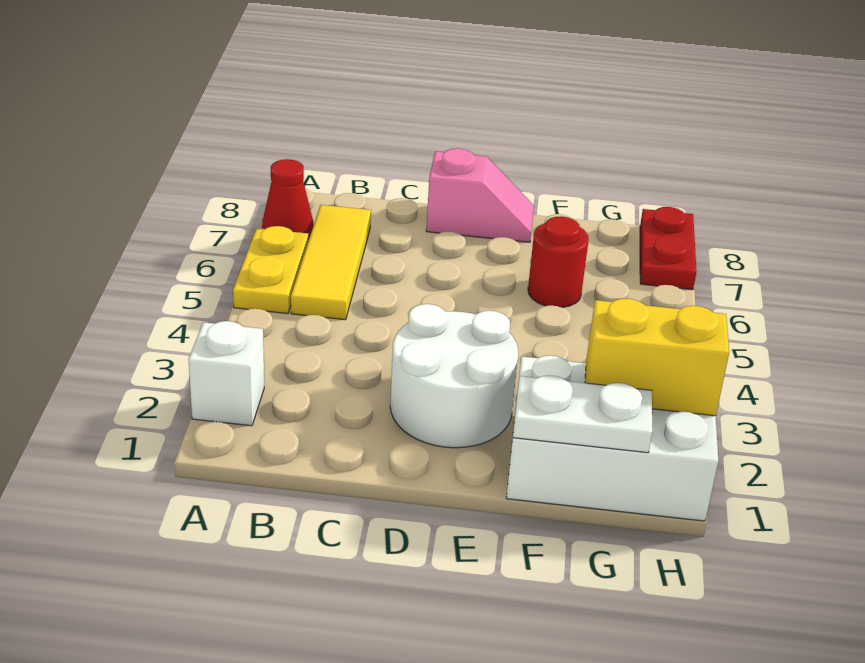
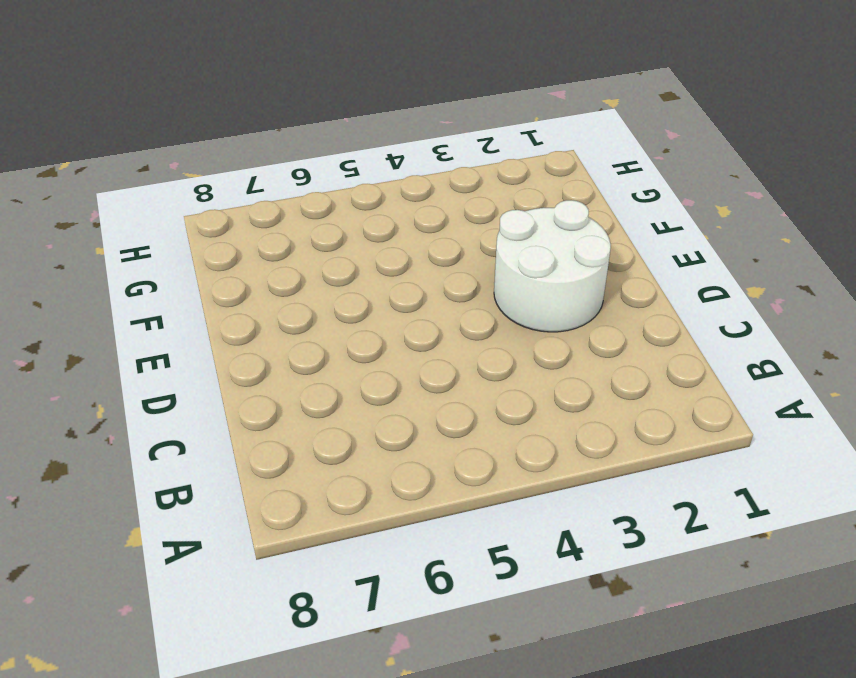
none -> white brick A2 level 1
none -> yellow plate A5:A6 level 1

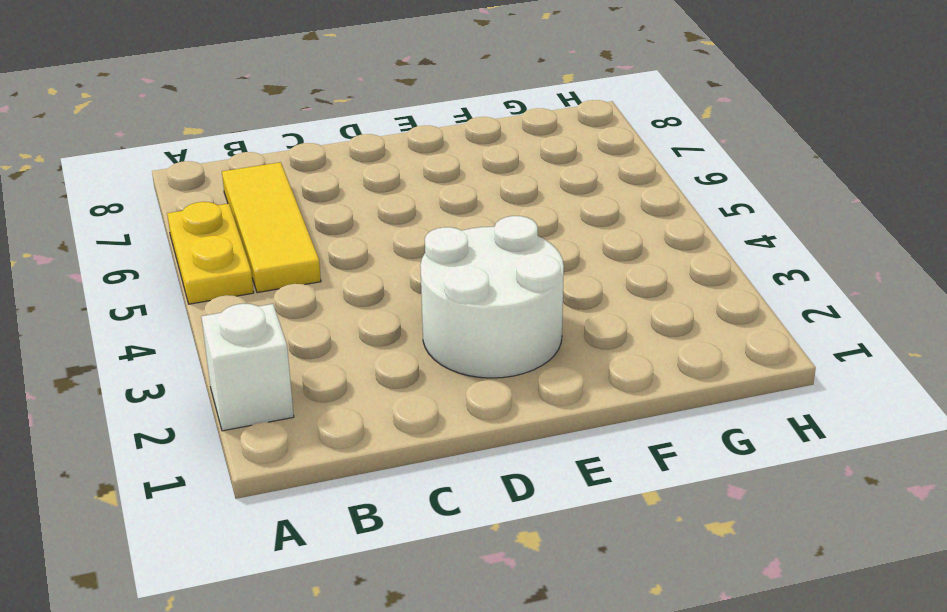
none -> red cone A7 level 1
none -> pink slope D8:E8 level 1 top D

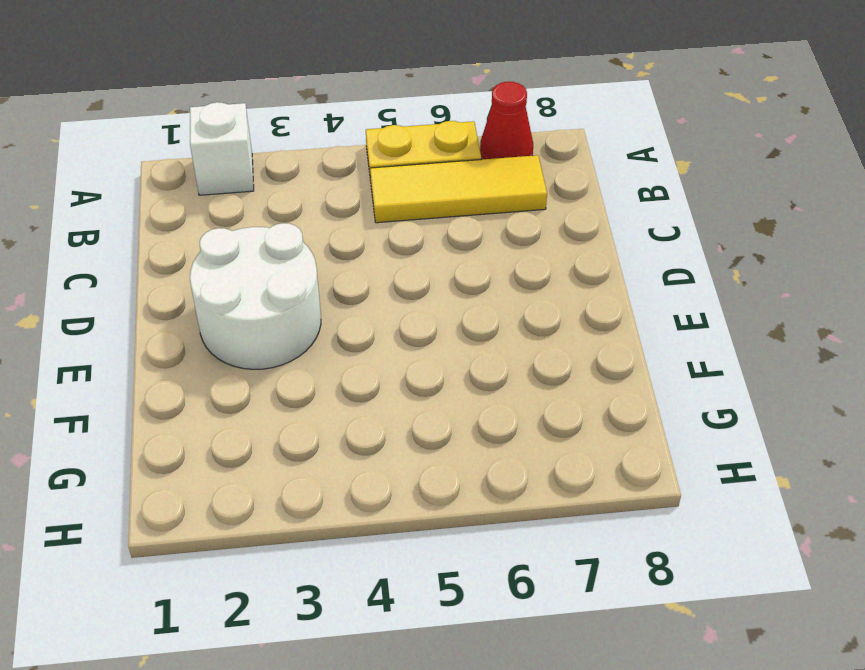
none -> pink slope D8:E8 level 1 top D
none -> white brick F1:H2 level 1

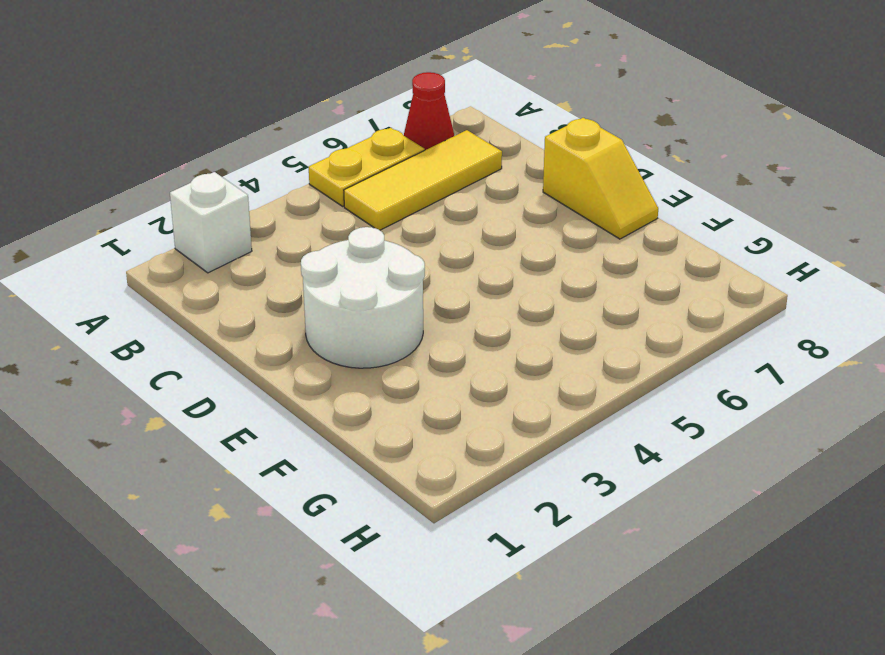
yellow slope D8:E8 level 1 top D -> pink slope D8:E8 level 1 top D
none -> white brick F1:H2 level 1
none -> red round brick F6 level 1

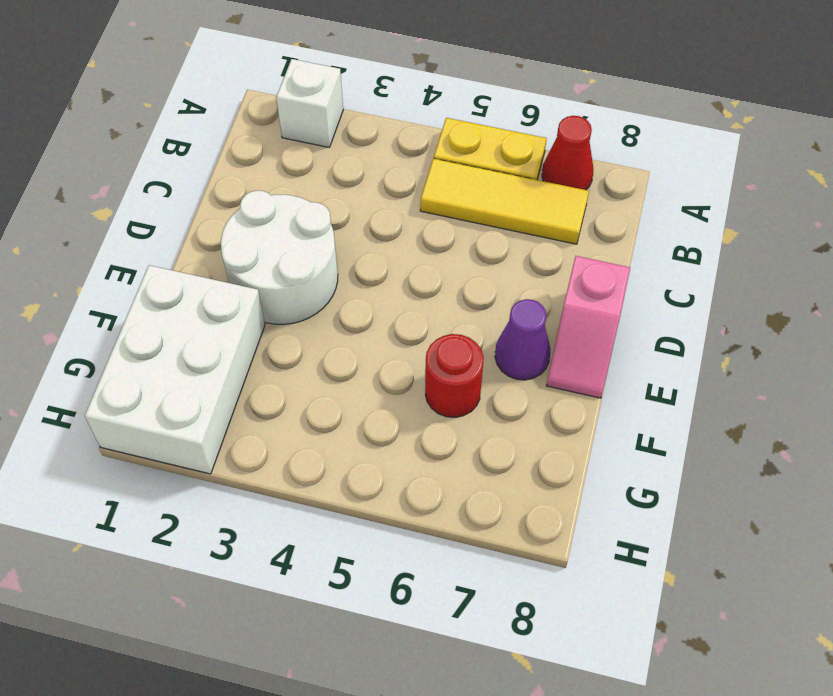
purple cone E7 level 1 -> none
none -> red plate H7:H8 level 1
none -> white plate F1:G1 level 2

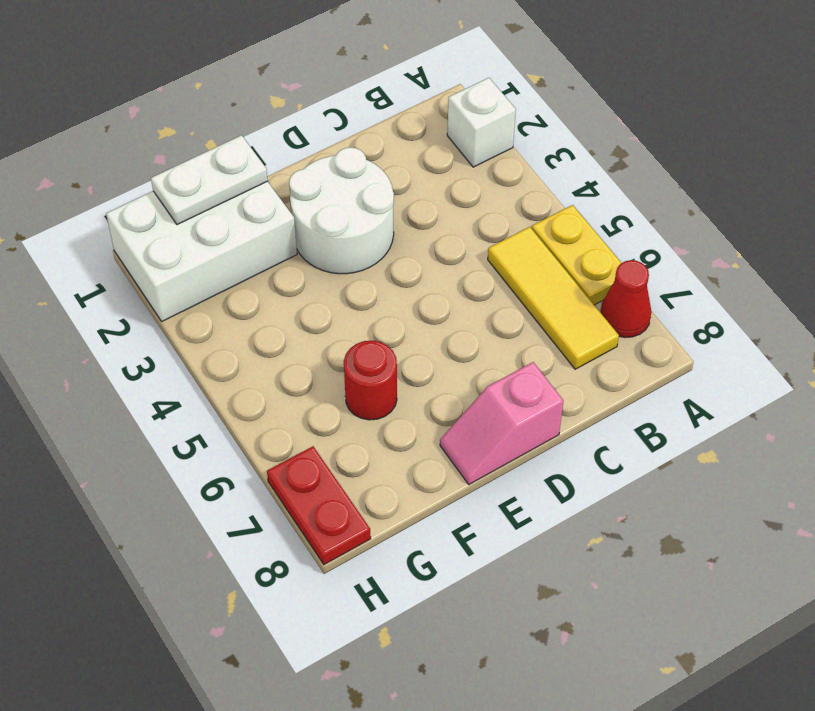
none -> yellow brick G2:H2 level 2

